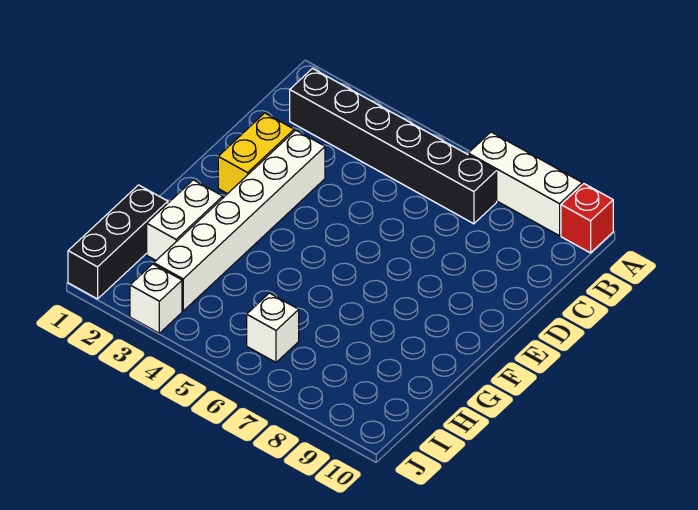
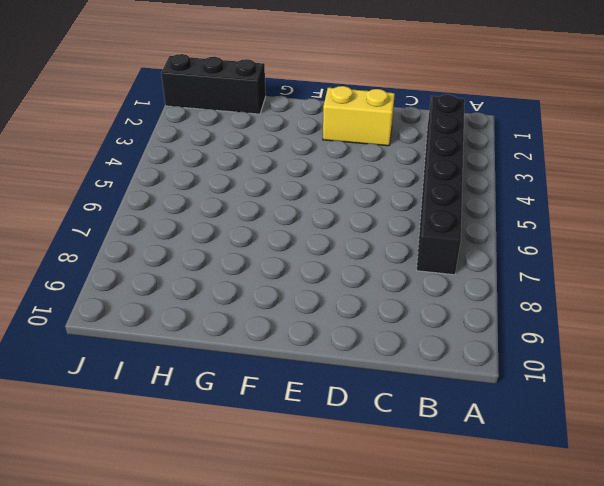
none -> white brick A7:A9 level 1
none -> red brick A10 level 1

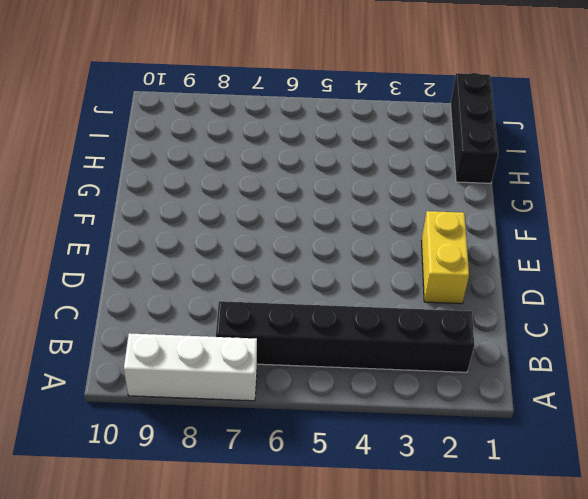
none -> red brick A10 level 1
none -> white brick D3:I3 level 1

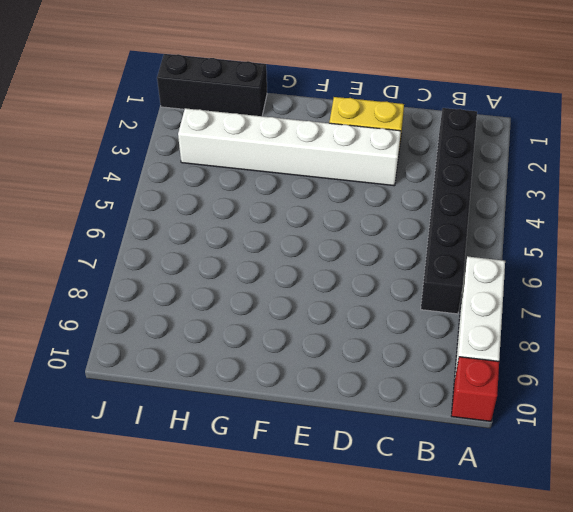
none -> white brick G2:H2 level 1
none -> white brick I6 level 1

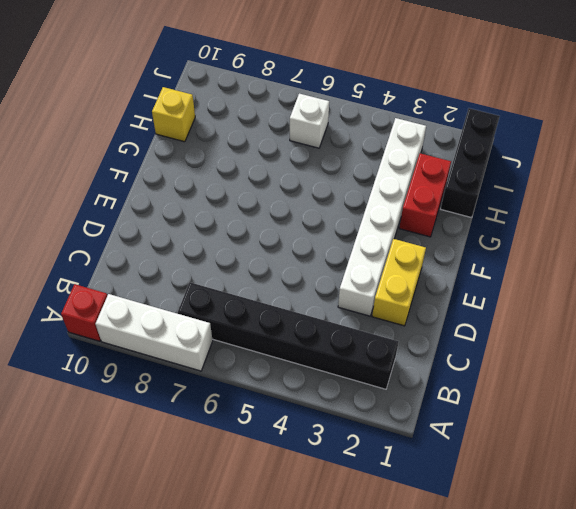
red brick G2:H2 level 1 -> white brick G2:H2 level 1
yellow brick H10 level 1 -> none
none -> white brick J3 level 1

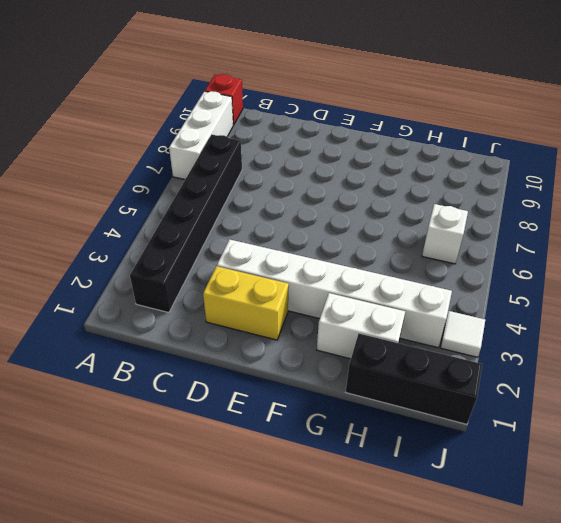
white tile J3 level 1 -> white brick J3 level 1

